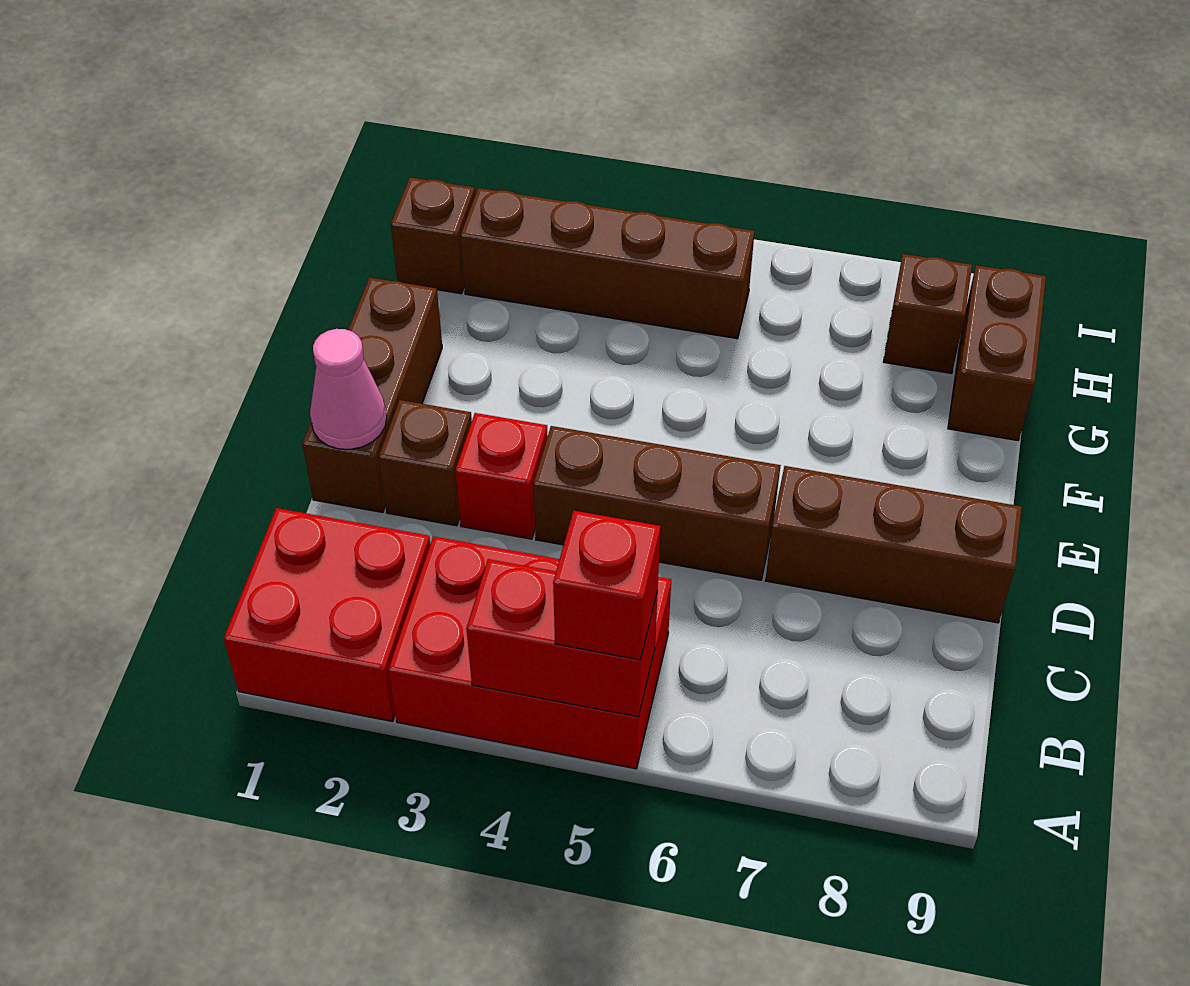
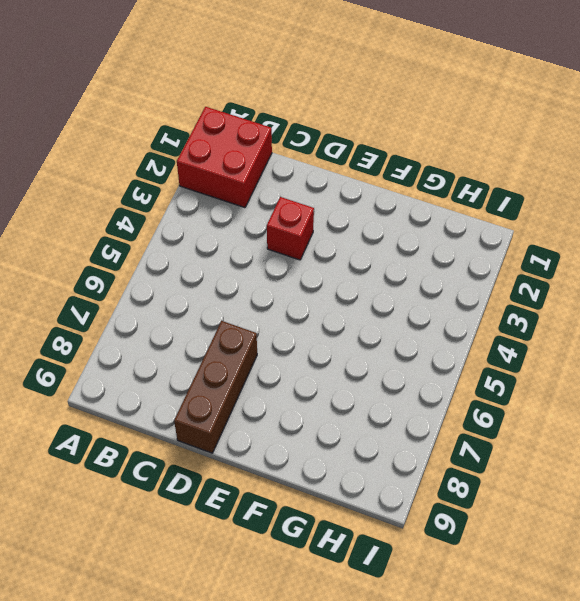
none -> red brick A3:B5 level 1
none -> brown brick D1:F1 level 1
none -> brown brick D2 level 1

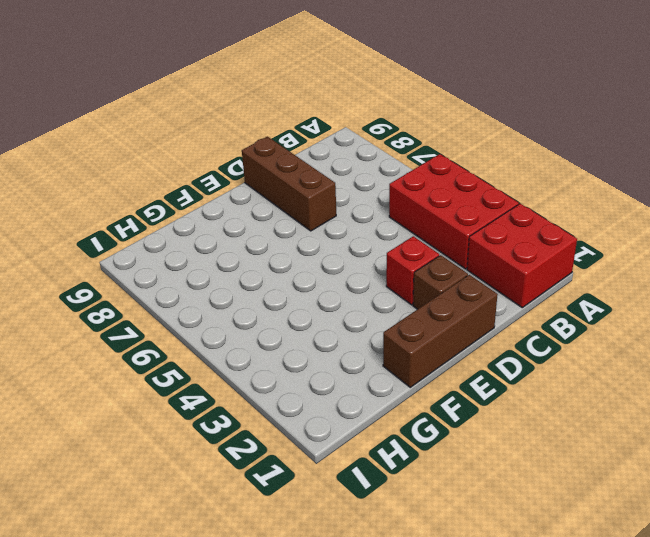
none -> brown brick D4:D6 level 1
none -> brown brick G9:H9 level 1
none -> brown brick H1 level 1

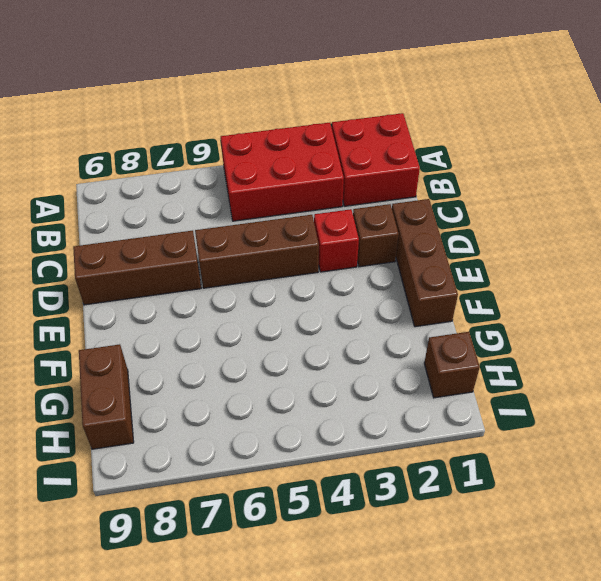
none -> brown brick H2:H5 level 1
none -> brown brick H8 level 1
none -> red brick A4:A5 level 2

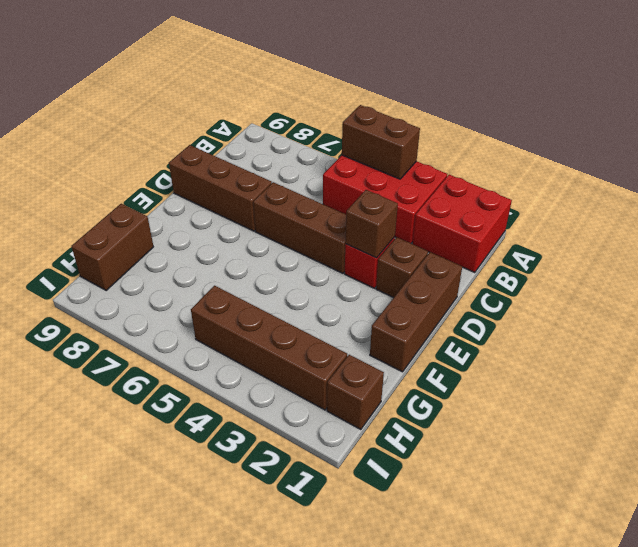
brown brick A4:A5 level 2 -> red brick A4:A5 level 2
brown brick D3 level 2 -> brown brick H8 level 1
none -> pink cone D1 level 2
none -> red brick A5 level 3

